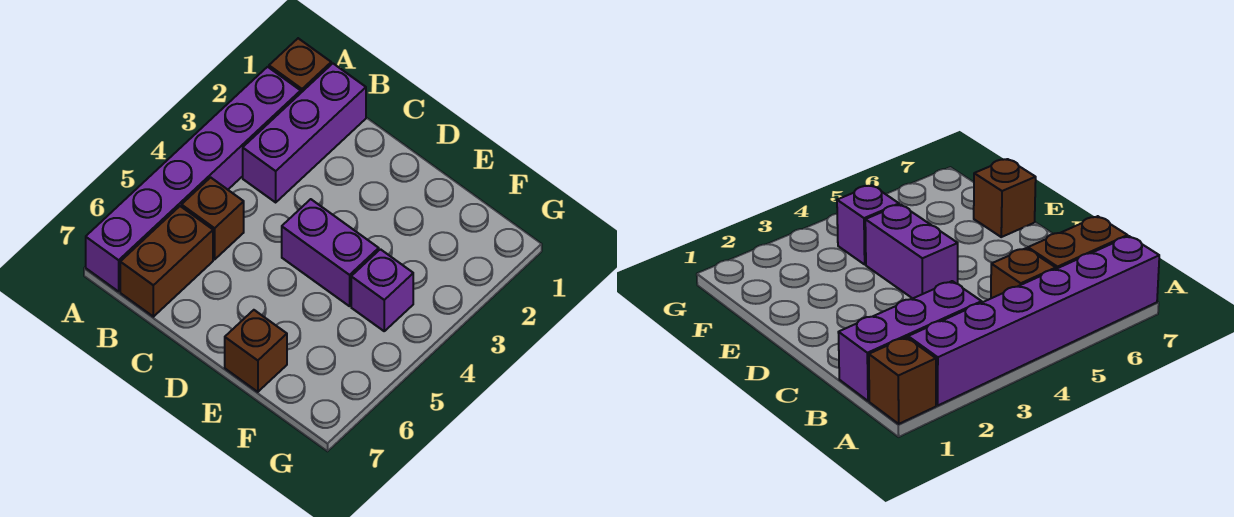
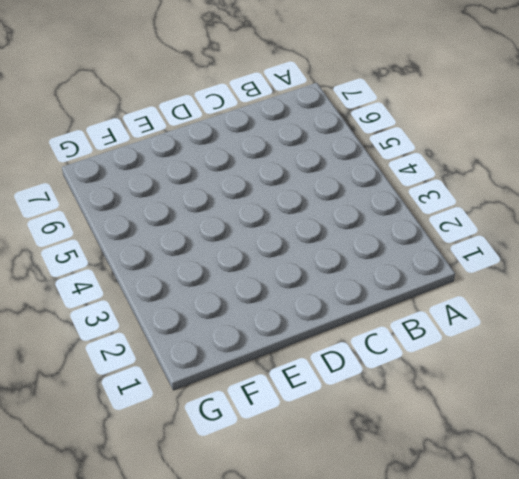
none -> brown brick A1 level 1
none -> purple brick A2:A7 level 1

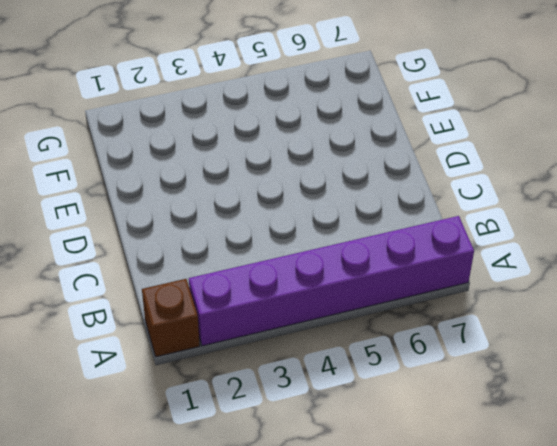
none -> purple brick B1:B3 level 1
none -> brown brick B5 level 1

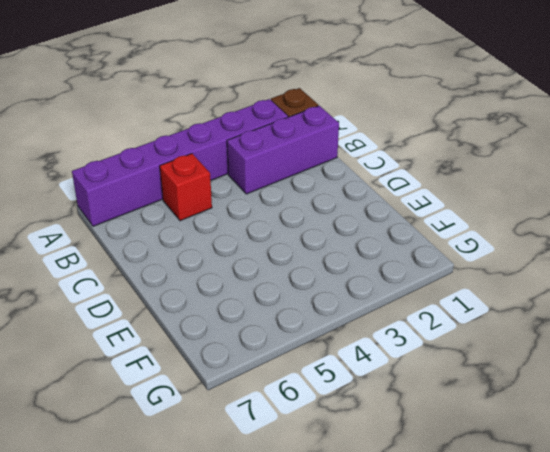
red brick B5 level 1 -> brown brick B5 level 1
none -> brown brick B6:B7 level 1
none -> purple brick D4:E4 level 1

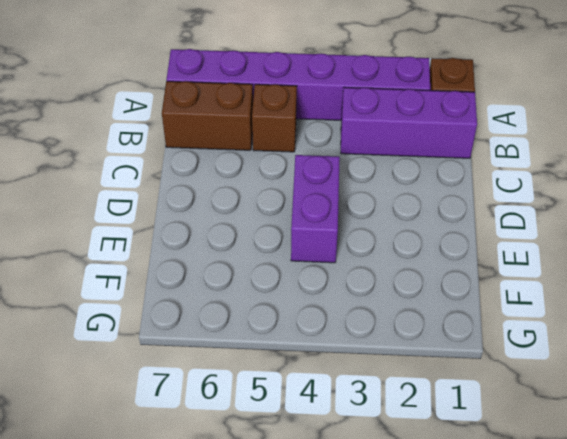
none -> brown brick E7 level 1
none -> purple brick F4 level 1

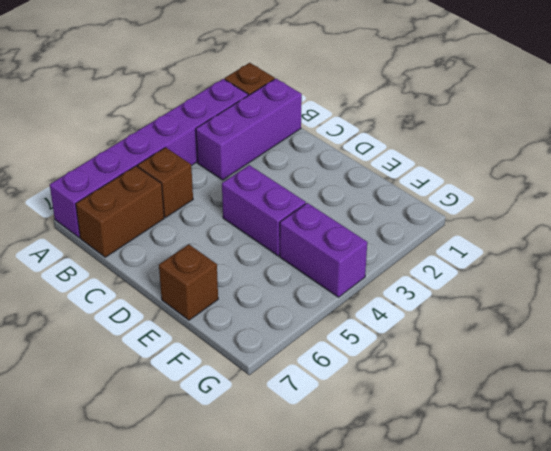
purple brick F4:G4 level 1 -> purple brick F4 level 1

